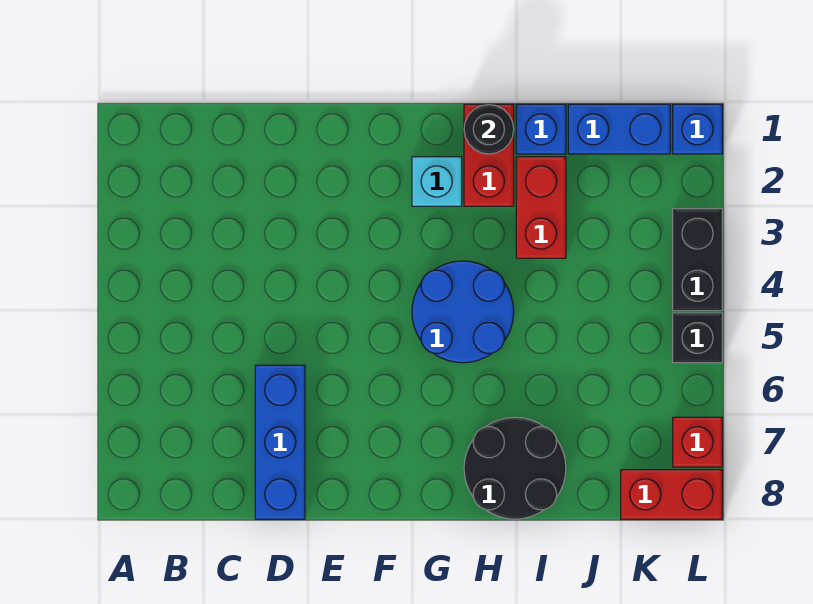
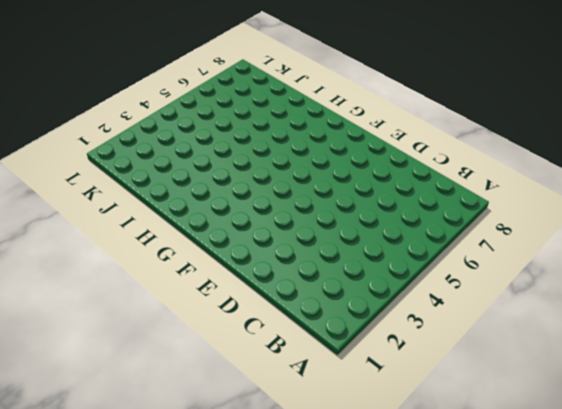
none -> blue brick D6:D8 level 1
none -> cyan brick G2 level 1
none -> blue round brick G4:H5 level 1

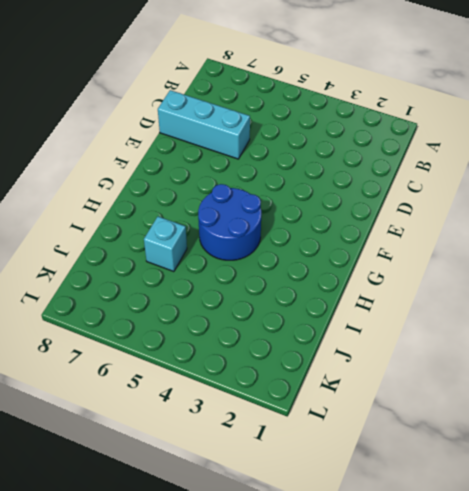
cyan brick D6:D8 level 1 -> blue brick D6:D8 level 1
cyan brick I6 level 1 -> cyan brick G2 level 1
none -> red brick H1:H2 level 1
none -> black round brick H7:I8 level 1
none -> blue brick I1 level 1

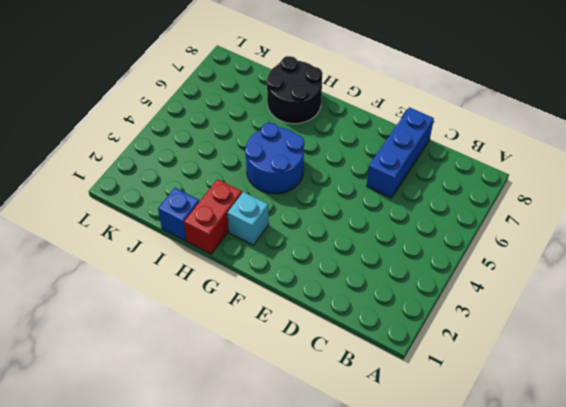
none -> red brick I2:I3 level 1
none -> blue brick J1:K1 level 1
none -> red brick K8:L8 level 1

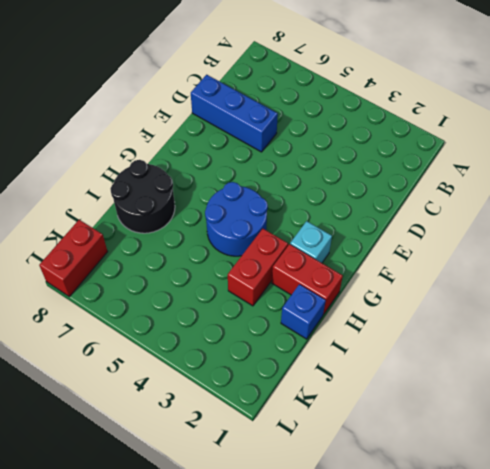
red brick H3:I3 level 1 -> red brick I2:I3 level 1
none -> blue brick J1:K1 level 1
none -> blue brick L1 level 1
none -> black brick L3:L4 level 1

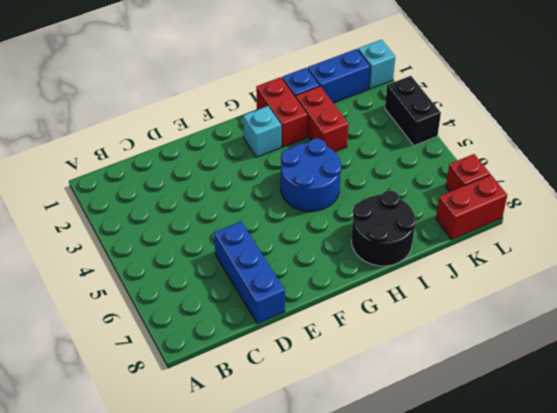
cyan brick L1 level 1 -> blue brick L1 level 1
none -> black brick L5 level 1
none -> black round brick H1 level 2

